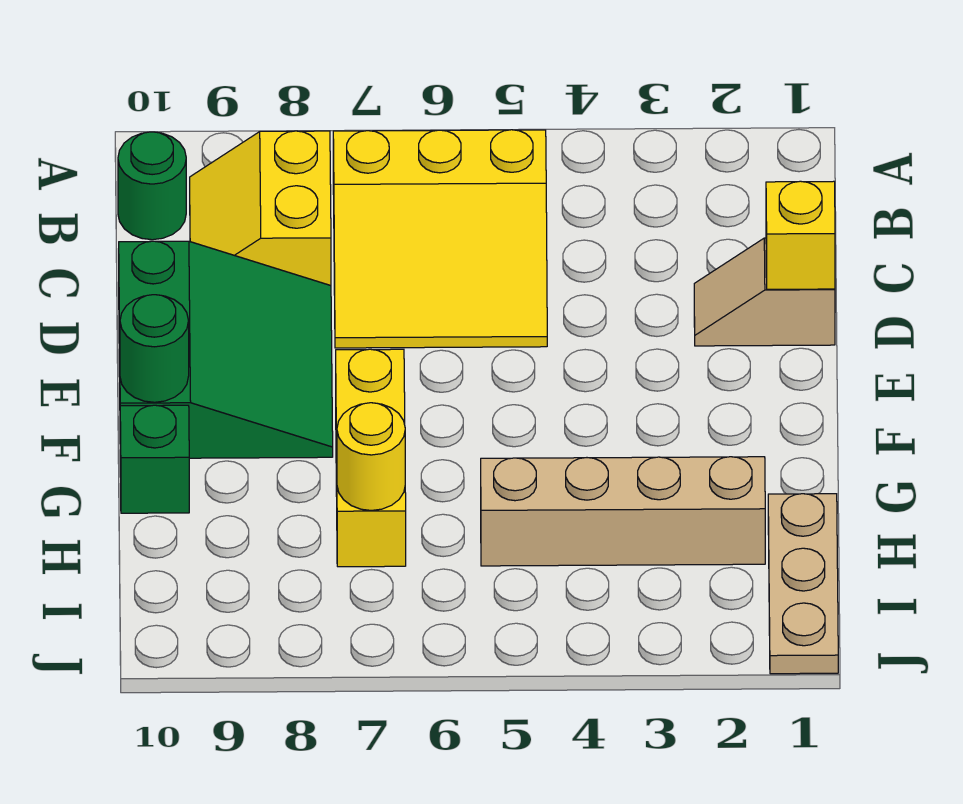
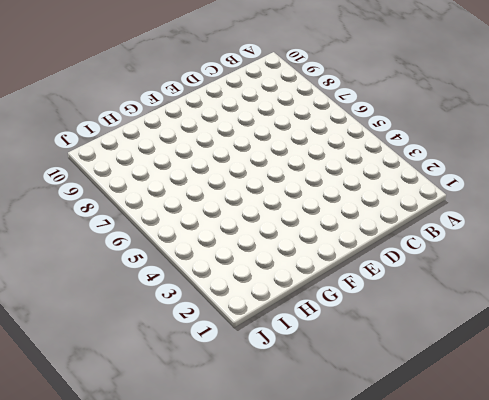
none -> yellow slope B5:D7 level 1 top B
none -> yellow slope B8:C9 level 1 top 8
none -> green round brick B10 level 1

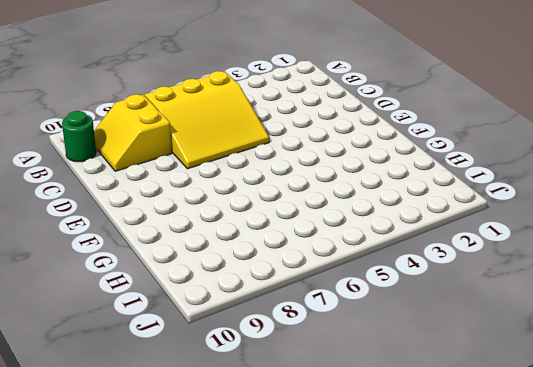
none -> tan slope D1:D2 level 1 top 1
none -> green slope D8:F10 level 1 top 10
none -> yellow brick F7:H7 level 1

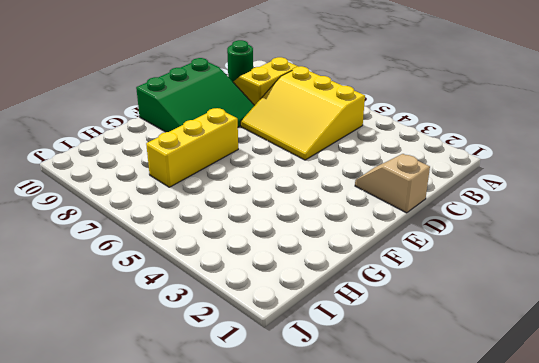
none -> green brick G10 level 1
none -> tan plate H1:J1 level 1
none -> tan brick H2:H5 level 1

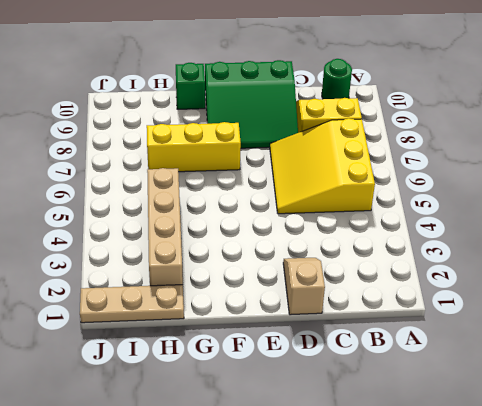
none -> yellow brick D1 level 2
none -> green round brick F10 level 2
none -> yellow round brick H7 level 2

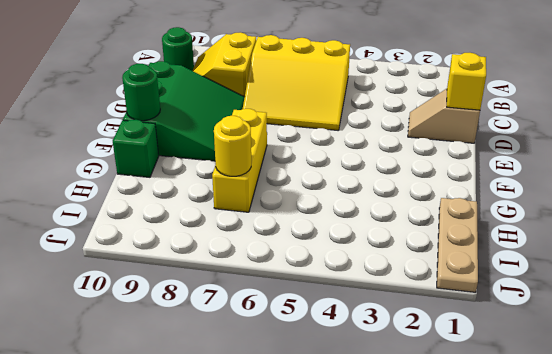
none -> tan brick H2:H5 level 1

